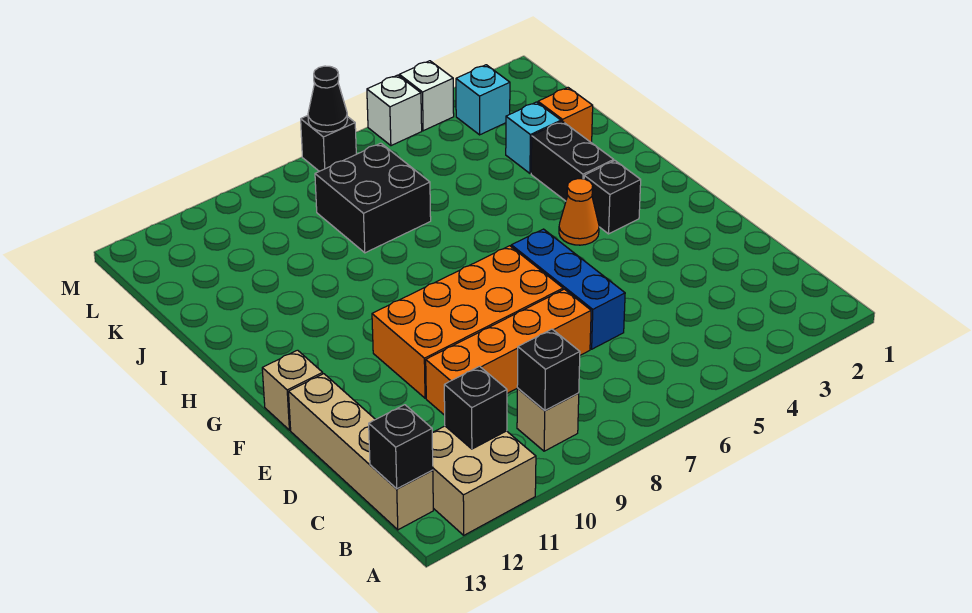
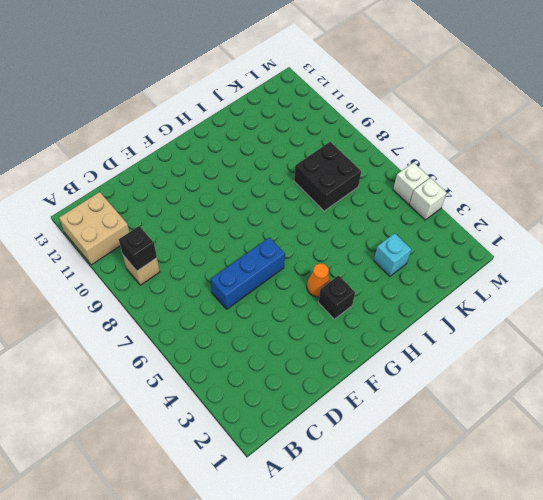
none -> tan brick B13:E13 level 1
none -> orange brick D7:D10 level 1
none -> orange brick E7:F10 level 1

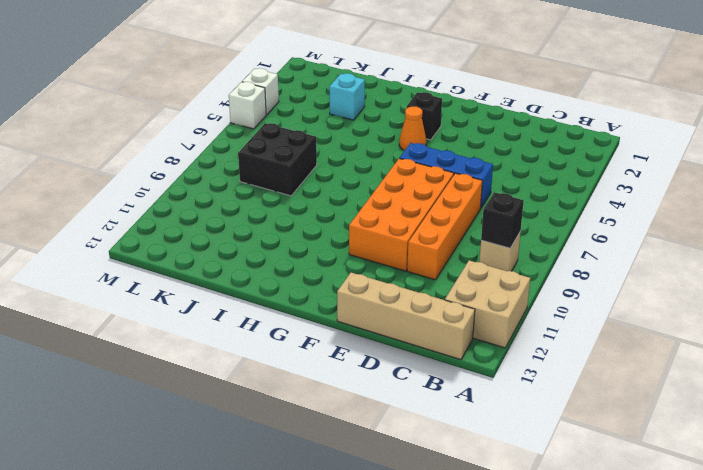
none -> tan brick F13 level 1
none -> black brick H3:I3 level 1
none -> orange brick J2 level 1

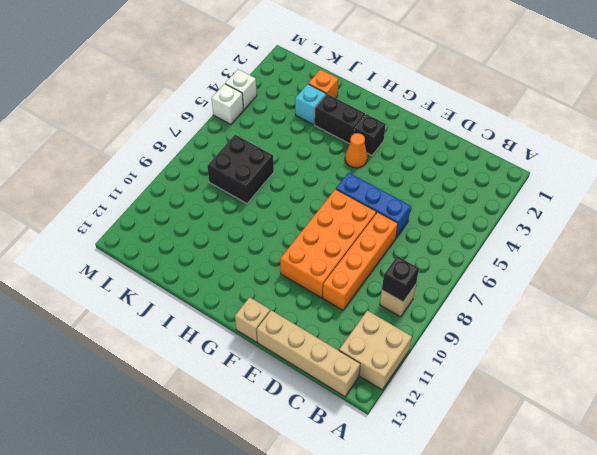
none -> cyan brick L3 level 1
none -> black brick M7 level 1
none -> black brick B11 level 2

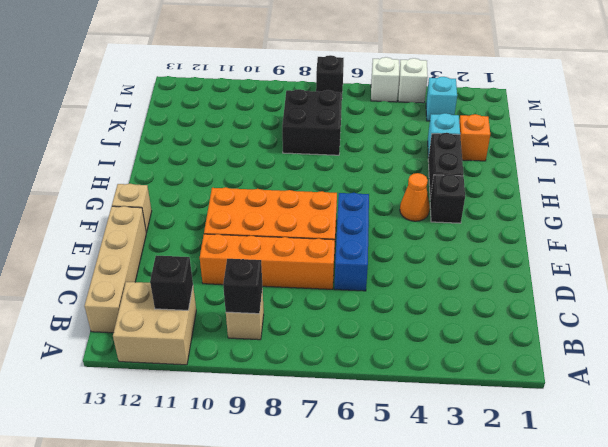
none -> black brick B13 level 2
none -> black cone M7 level 2

